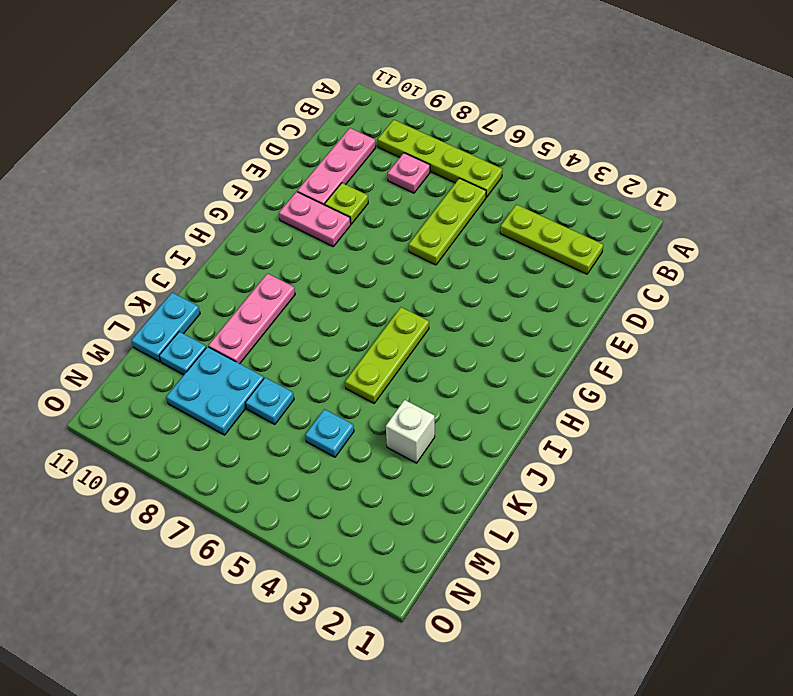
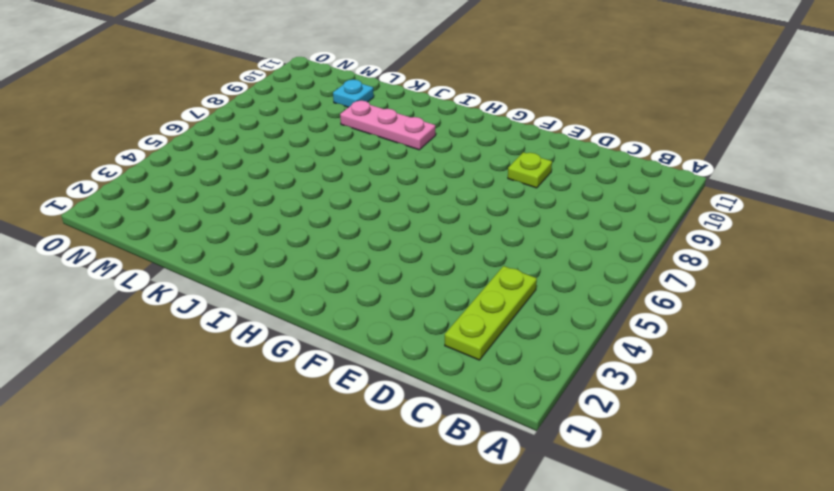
none -> lime plate B6:B9 level 1
none -> lime plate C6:E6 level 1
none -> pink plate C8 level 1

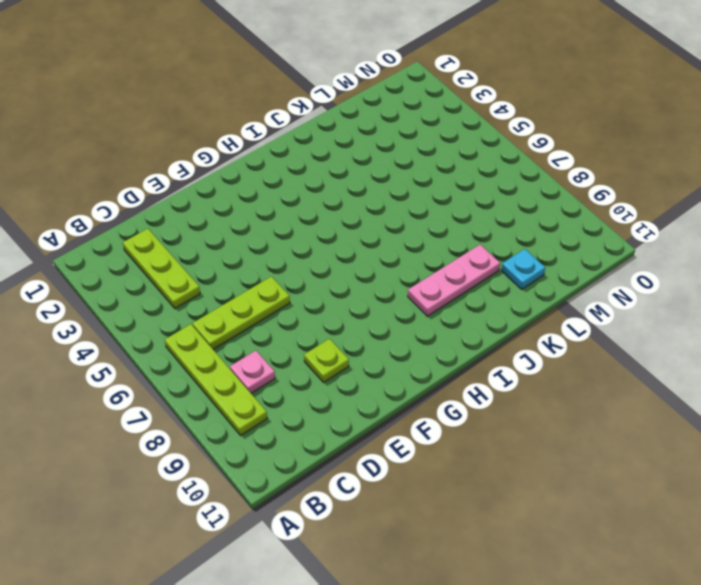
none -> pink plate C10:E10 level 1
none -> pink plate F9:F10 level 1
none -> lime plate H5:J5 level 1

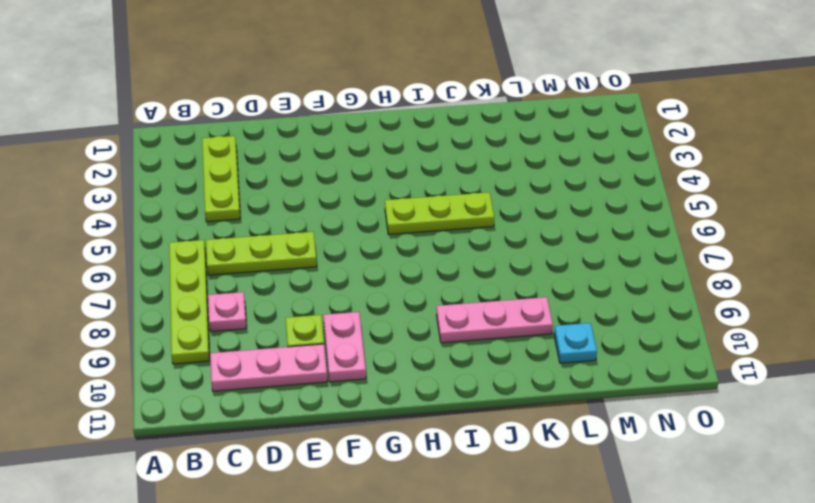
none -> white brick K3 level 1
none -> cyan plate K11:L11 level 1
none -> cyan plate L5 level 1

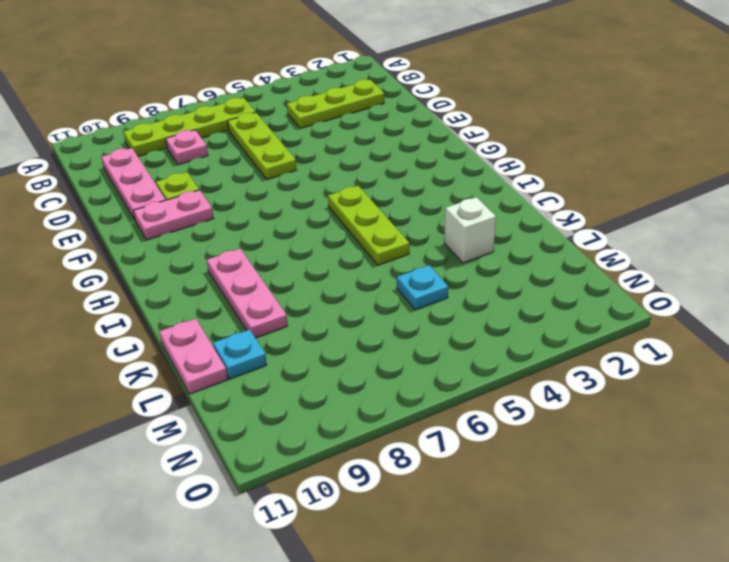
pink plate K11:L11 level 1 -> cyan plate K11:L11 level 1
none -> cyan plate L7 level 1
none -> cyan plate L8:M9 level 1

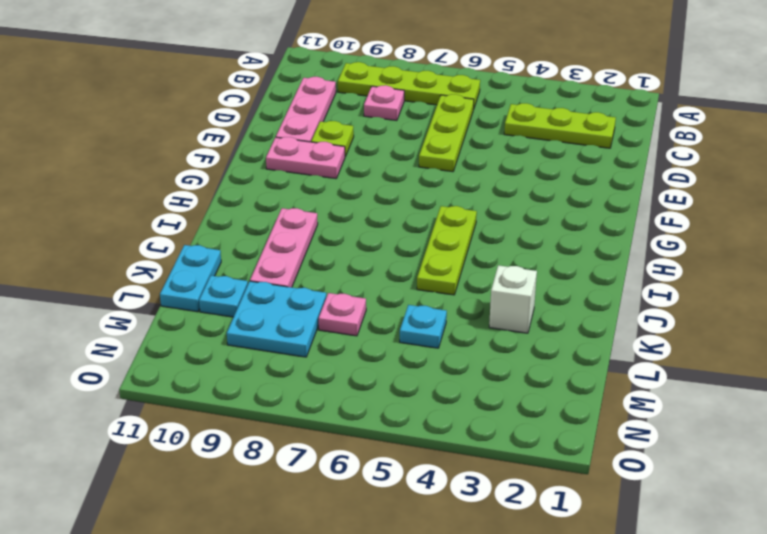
pink plate L7 level 1 -> cyan plate L7 level 1

